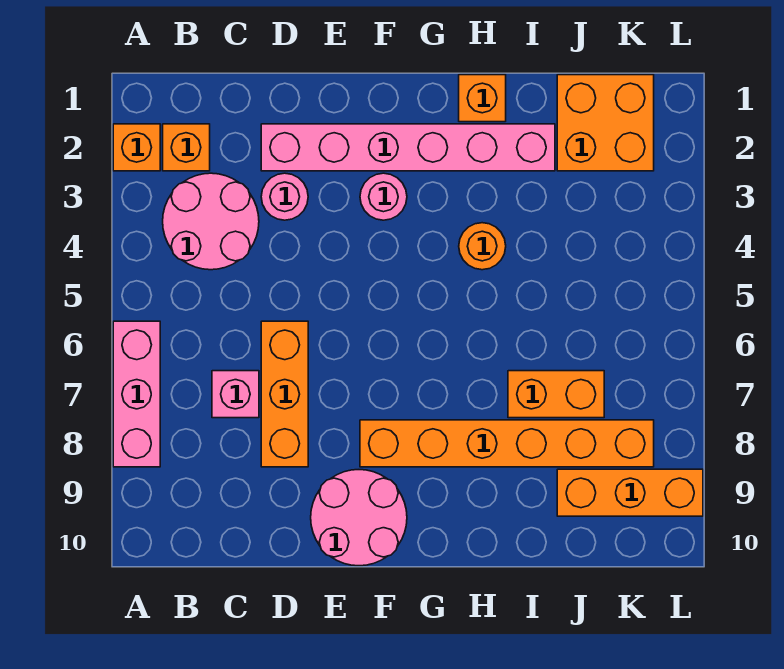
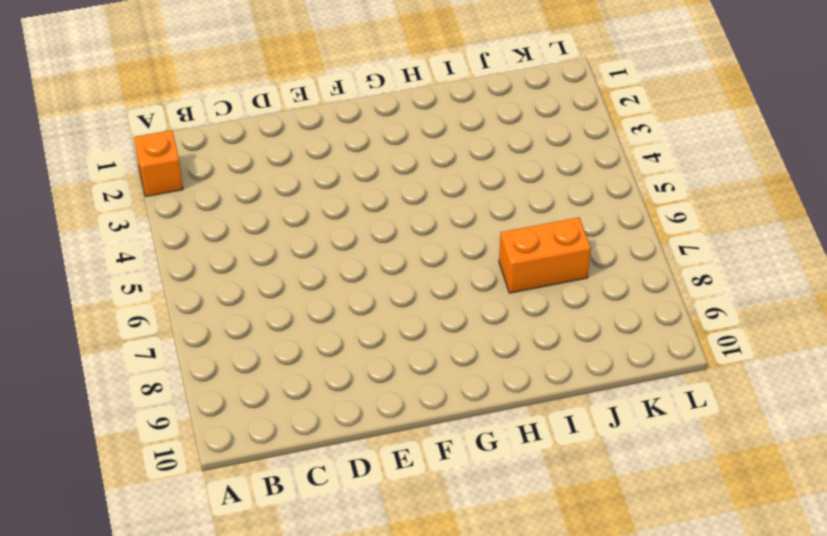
none -> pink brick A6:A8 level 1
none -> orange brick B2 level 1
none -> pink round brick B3:C4 level 1

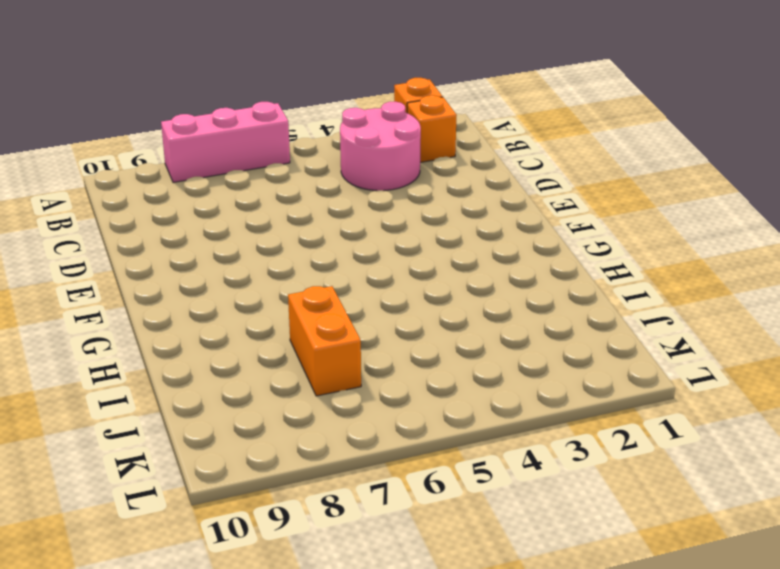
none -> pink brick C7 level 1
none -> pink brick D2:I2 level 1
none -> pink round brick D3 level 1

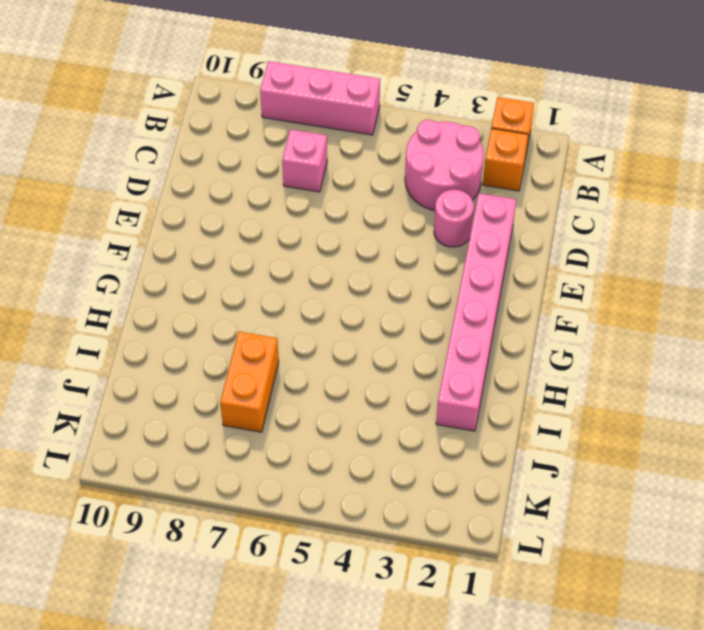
none -> orange brick D6:D8 level 1
none -> pink round brick E9:F10 level 1
none -> pink round brick F3 level 1

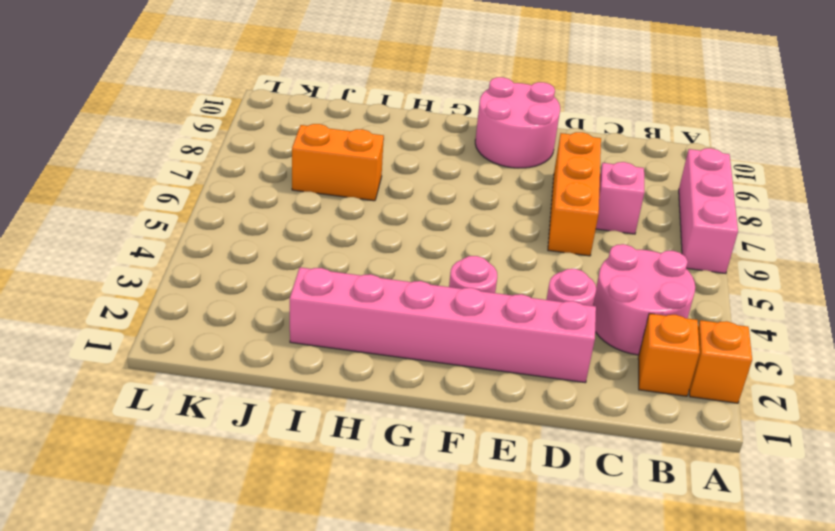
none -> orange brick F8:K8 level 1
none -> orange brick H1 level 1
none -> orange round brick H4 level 1

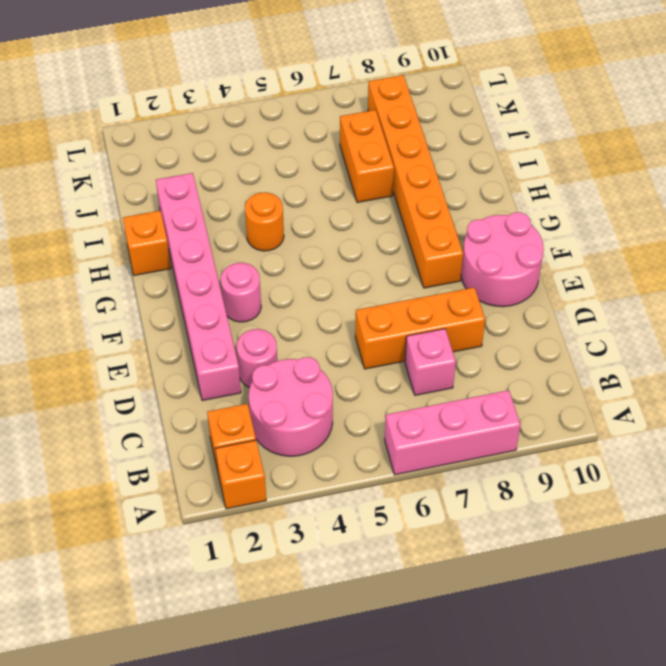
none -> orange brick J1:K2 level 1
none -> orange brick J9:L9 level 1

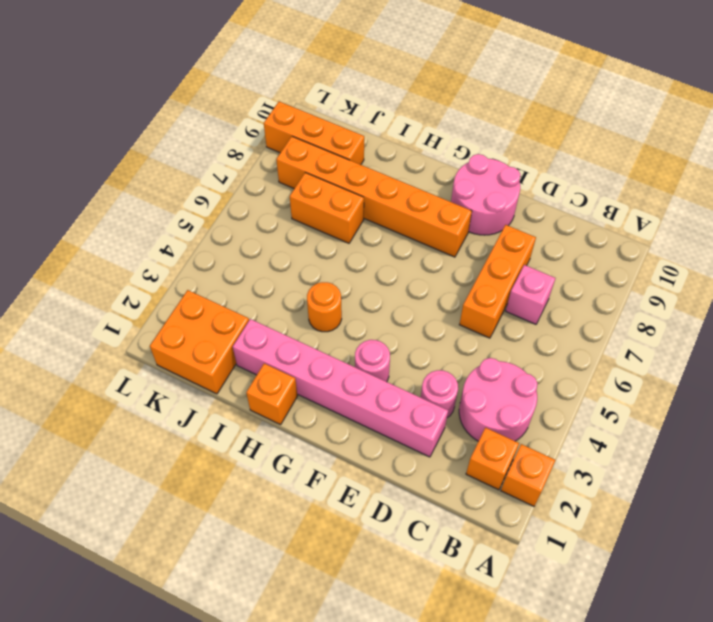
none -> pink brick A6:A8 level 1

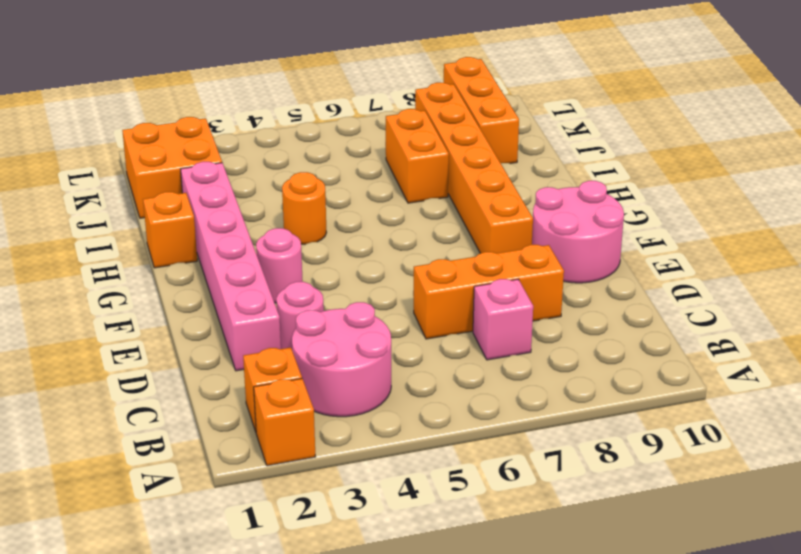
none -> pink brick A6:A8 level 1

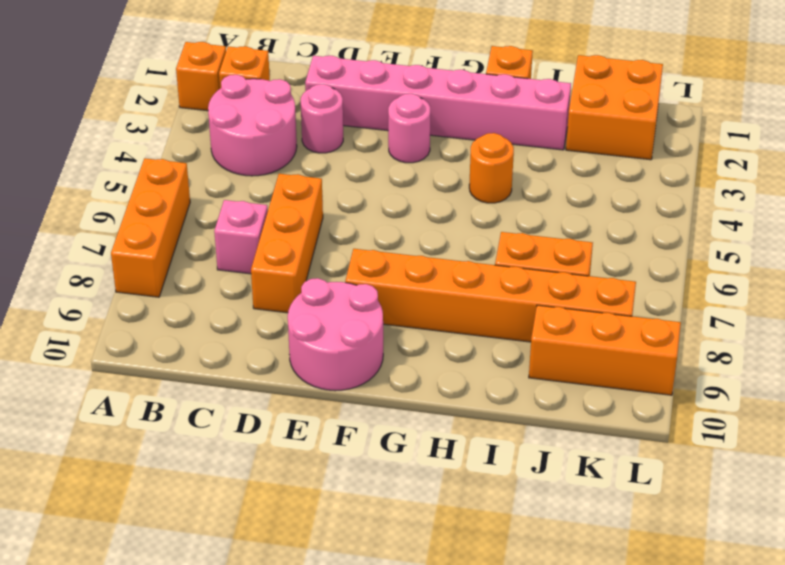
orange brick A6:A8 level 1 -> pink brick A6:A8 level 1

